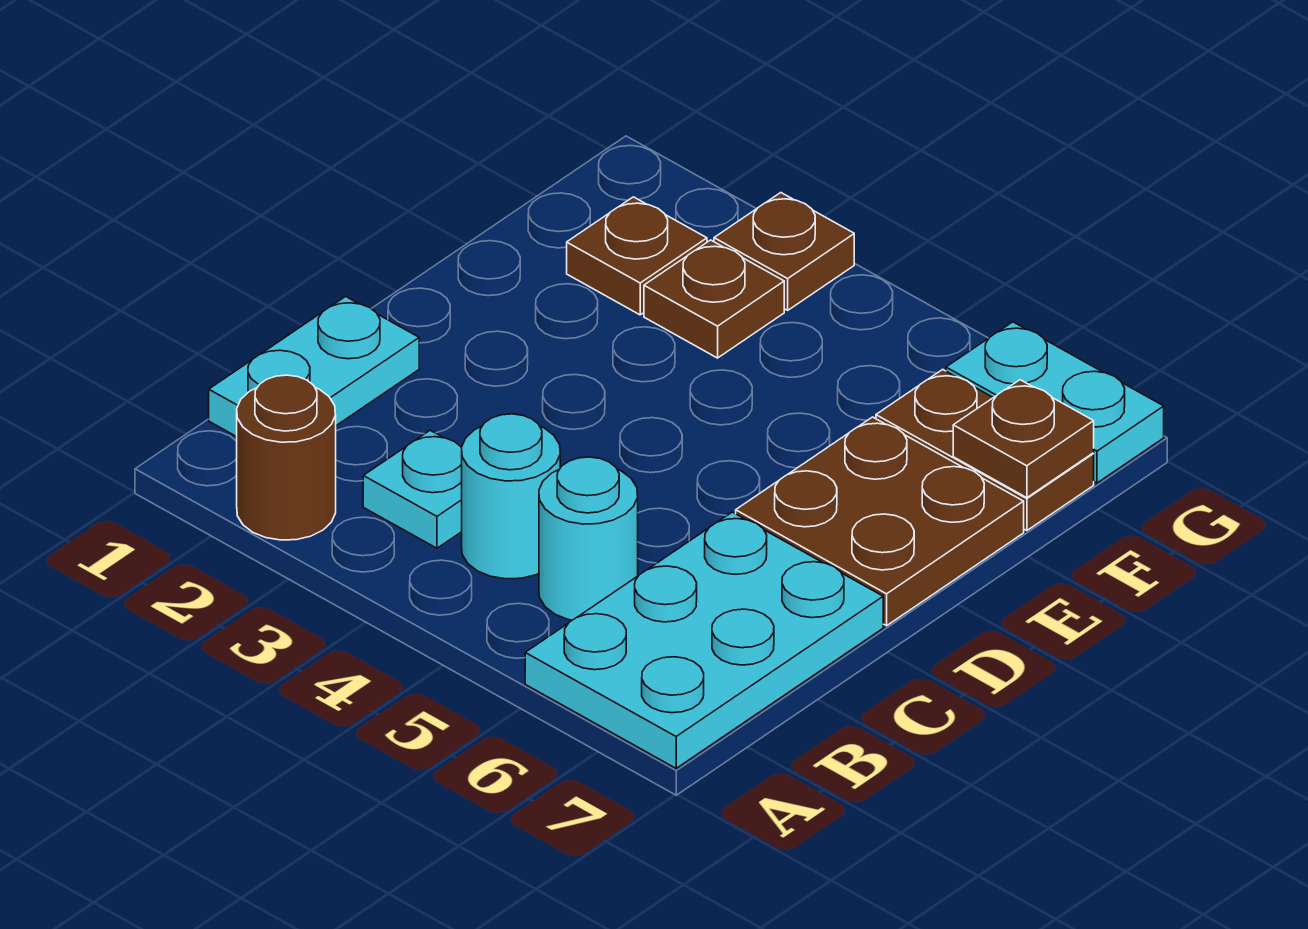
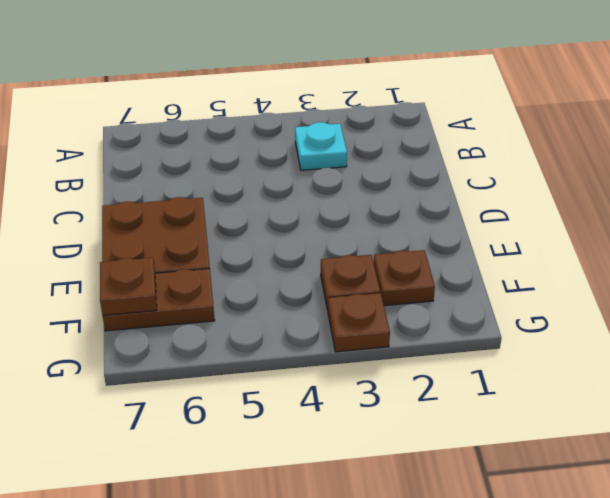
none -> brown round brick A2 level 1
none -> cyan plate A6:C7 level 1
none -> cyan plate B1:C1 level 1

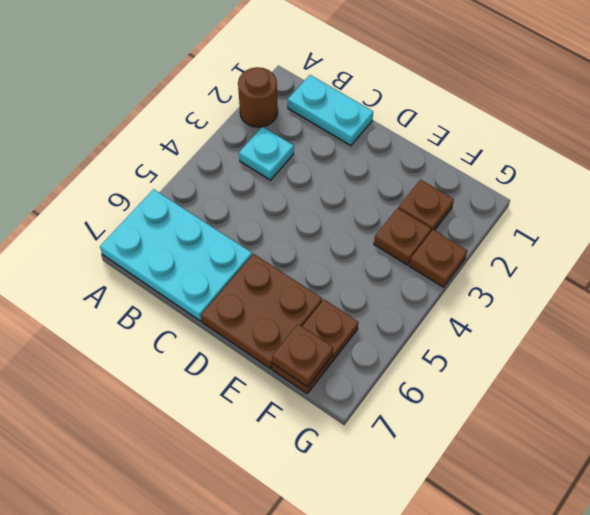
none -> cyan round brick B4 level 1
none -> cyan round brick B5 level 1
none -> cyan plate G6:G7 level 1

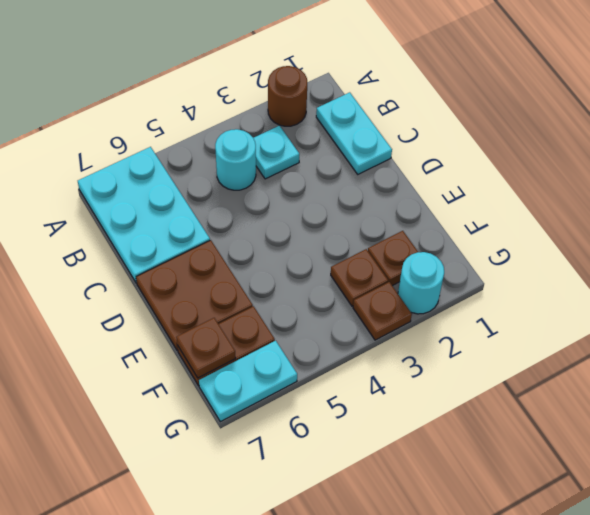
cyan round brick G2 level 1 -> cyan round brick B5 level 1

